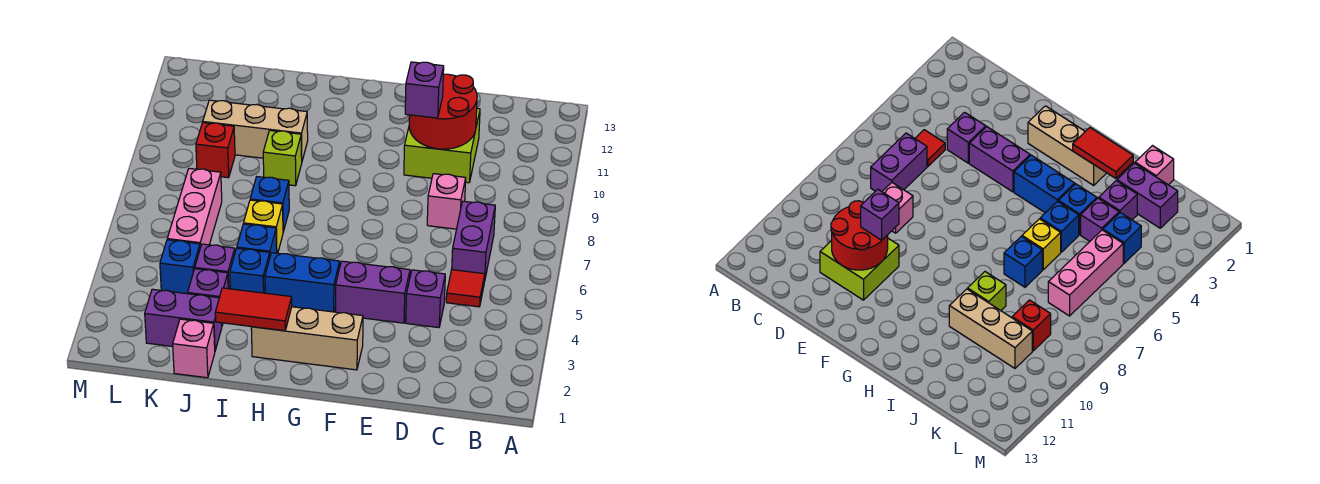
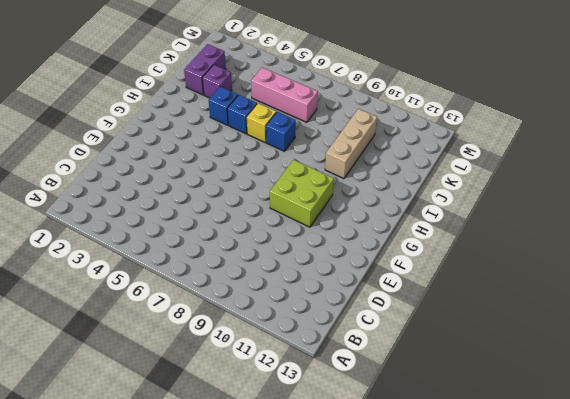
lime brick F9:G10 level 1 -> lime brick D10:E11 level 1
none -> red tile C5 level 1
none -> purple brick C6:C7 level 1
none -> purple brick D4 level 1

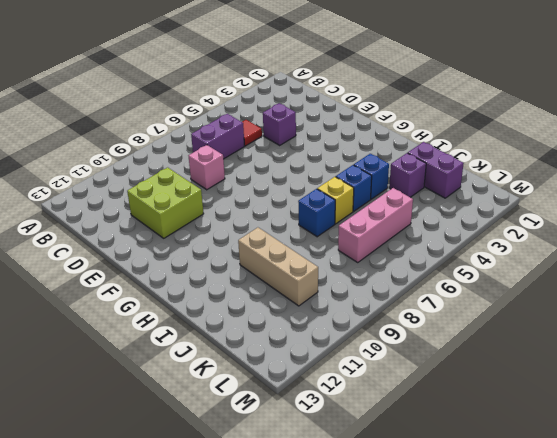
none -> purple brick E4:F4 level 1
none -> tan brick F2:H2 level 1
none -> blue brick G4:H4 level 1

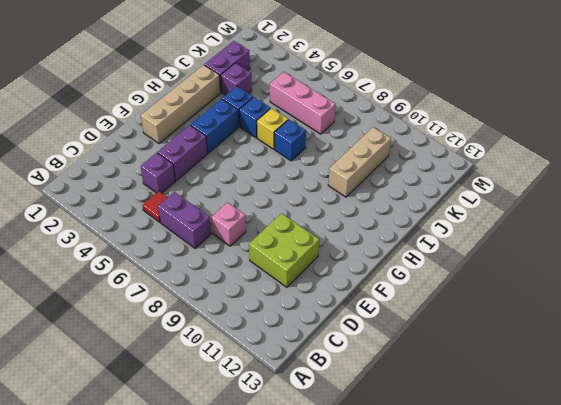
tan brick F2:I2 level 1 -> tan brick F2:H2 level 1
none -> lime brick I9 level 1
none -> pink brick J1 level 1
none -> purple brick J4 level 1

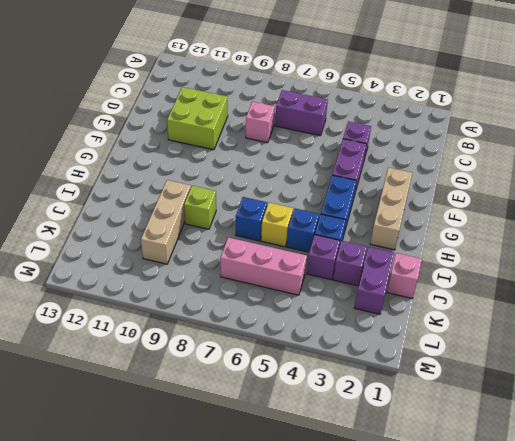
none -> red tile C5 level 1
none -> blue brick K4 level 1
none -> red brick K9 level 1

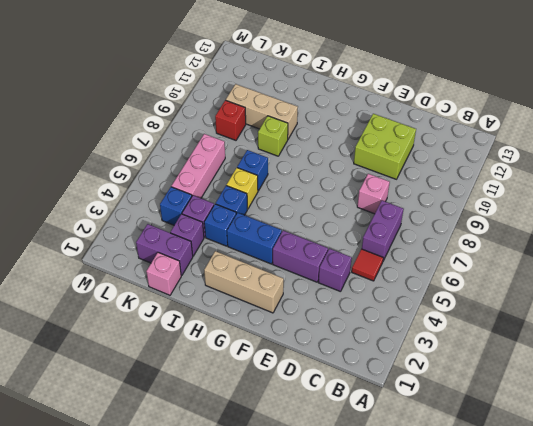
none -> red round brick D10:E11 level 2
none -> red tile H2:I2 level 2
none -> purple brick E10 level 3

